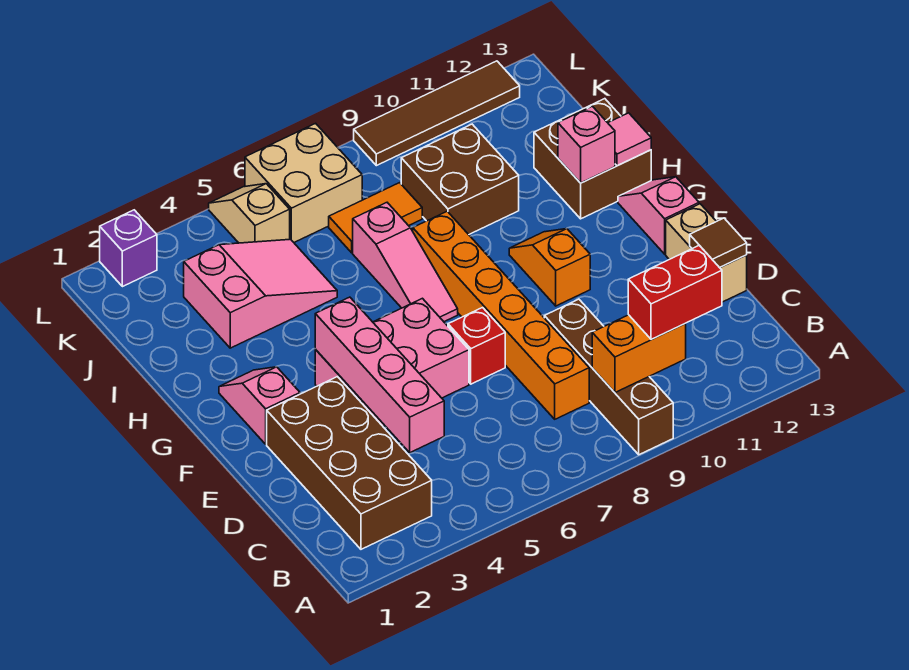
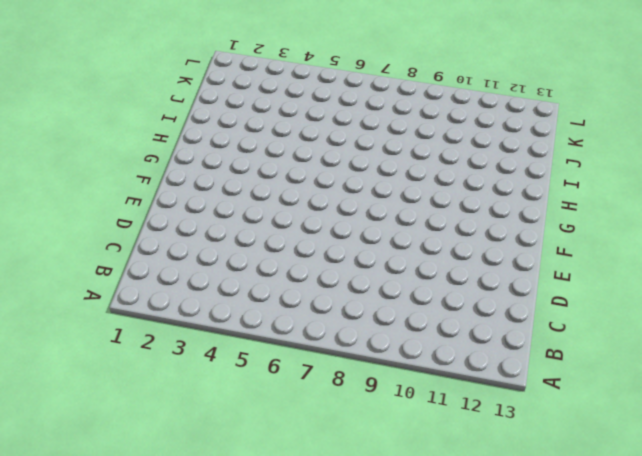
none -> brown brick A9:D9 level 1
none -> brown brick B2:E3 level 1
none -> orange brick C8:H8 level 1

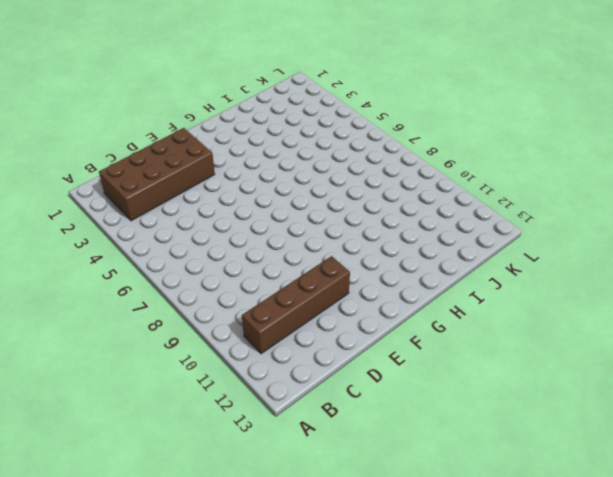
brown brick B11:E11 level 1 -> brown brick A9:D9 level 1
none -> orange brick C8:H8 level 1
none -> tan brick D13:E13 level 1
none -> pink brick E4:F6 level 1

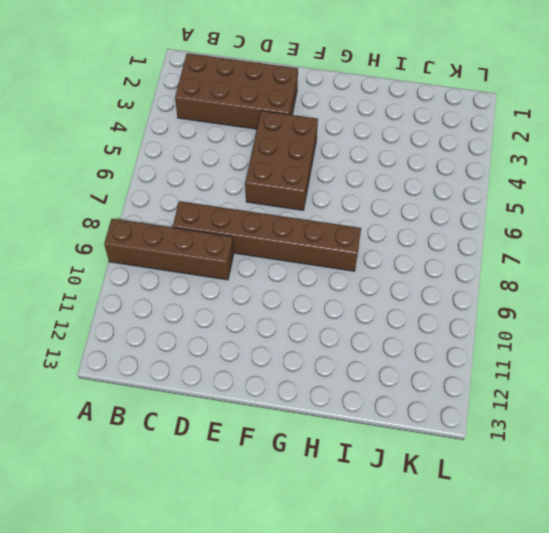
brown brick C8:H8 level 1 -> orange brick C8:H8 level 1
brown brick E4:F6 level 1 -> pink brick E4:F6 level 1
none -> tan brick D13:E13 level 1
none -> red brick E7 level 1
none -> pink slope F2:G2 level 1 top F

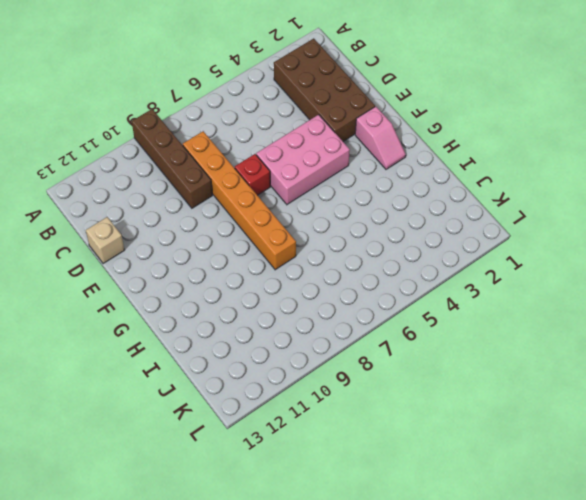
tan brick D13 level 1 -> tan brick D13:E13 level 1
none -> orange slope F10:G10 level 1 top F
none -> pink slope F13:G13 level 1 top F
none -> pink slope G7:I7 level 1 top I

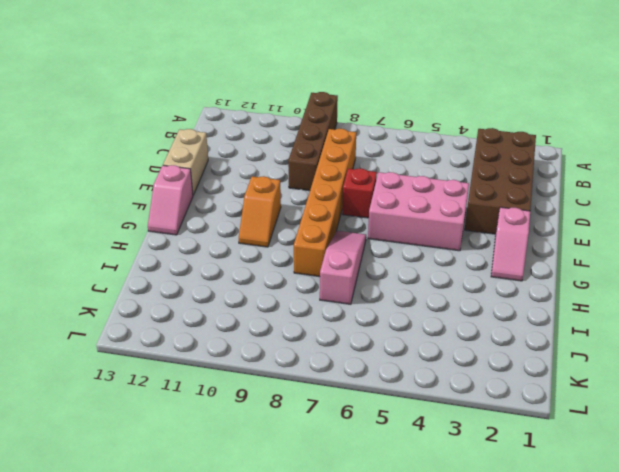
none -> brown brick H12:I13 level 1
none -> pink slope I3:J5 level 1 top 3
none -> brown brick I9:J10 level 1

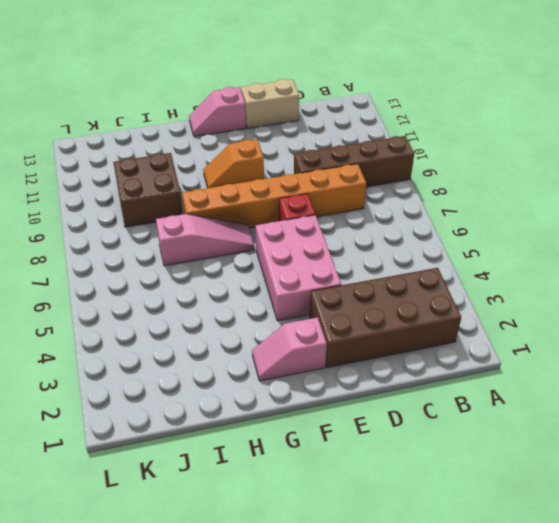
none -> brown brick H12:I13 level 1
none -> pink slope I3:J5 level 1 top 3
none -> orange tile J7:J8 level 1

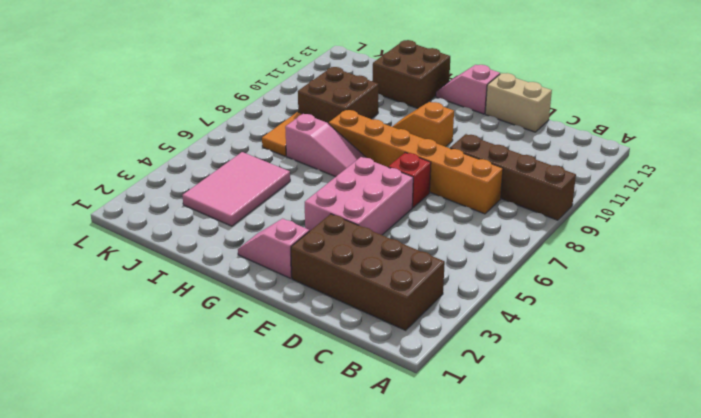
pink tile I3:J5 level 1 -> pink slope I3:J5 level 1 top 3
none -> tan slope K5:L5 level 1 top K
none -> tan brick K6:L7 level 1
none -> purple brick L2 level 1

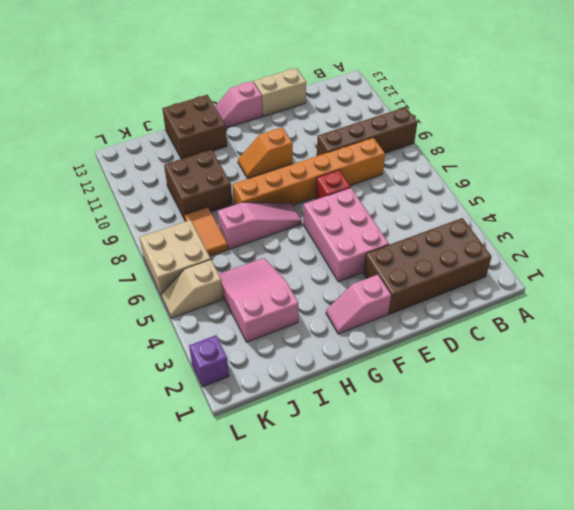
none -> brown tile L9:L12 level 1
none -> orange brick B9:B10 level 2
none -> pink brick C4:F4 level 2

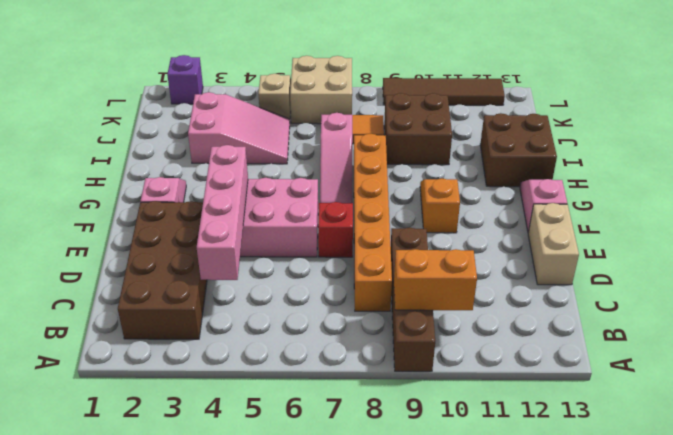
none -> brown tile D13 level 2
none -> pink brick H12 level 2
none -> pink tile H13 level 2

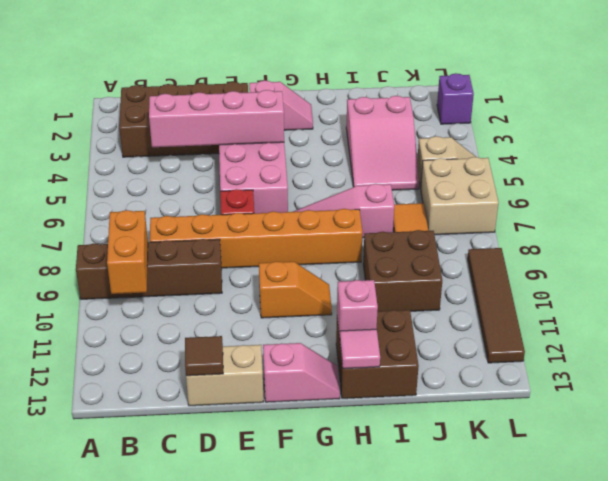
none -> red brick B10:B11 level 3

